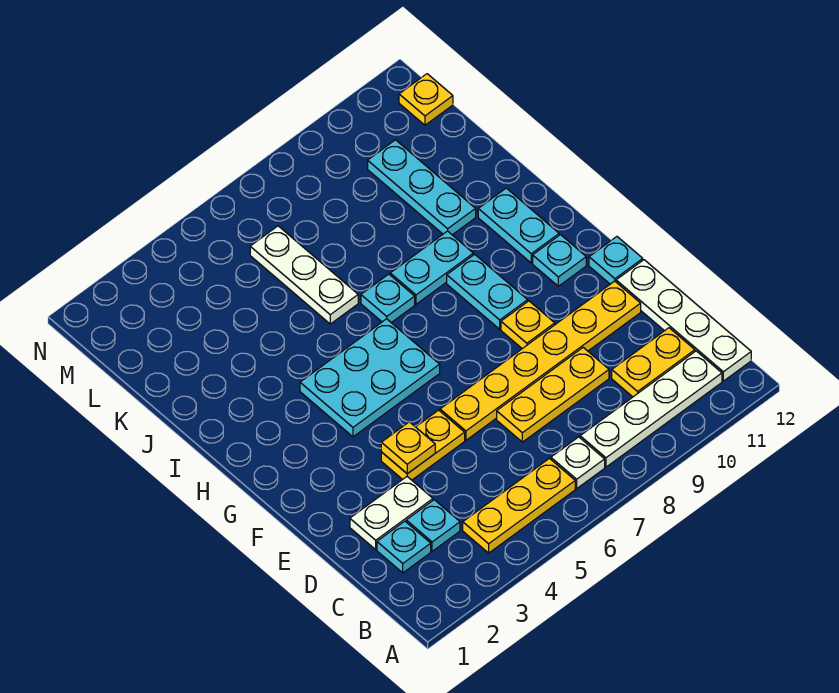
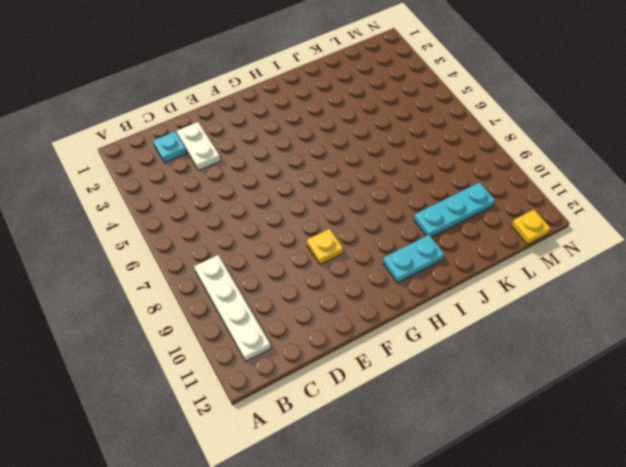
none -> yellow plate B4:B6 level 1
none -> white plate B7 level 1
none -> white plate B12:E12 level 1

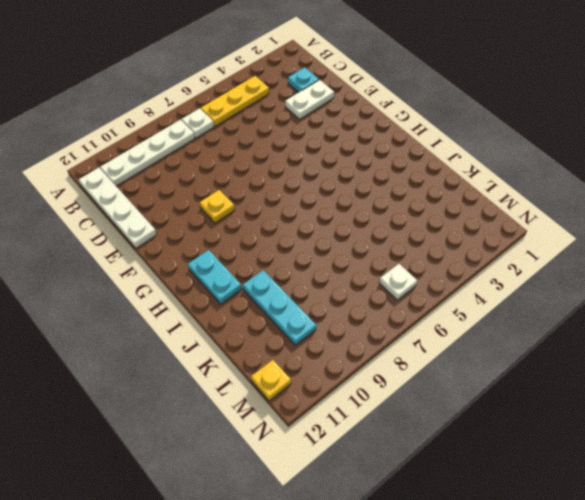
white plate M6 level 1 -> none
none -> cyan plate C3 level 1
none -> yellow plate C10:C11 level 1
none -> yellow plate D7:D9 level 1

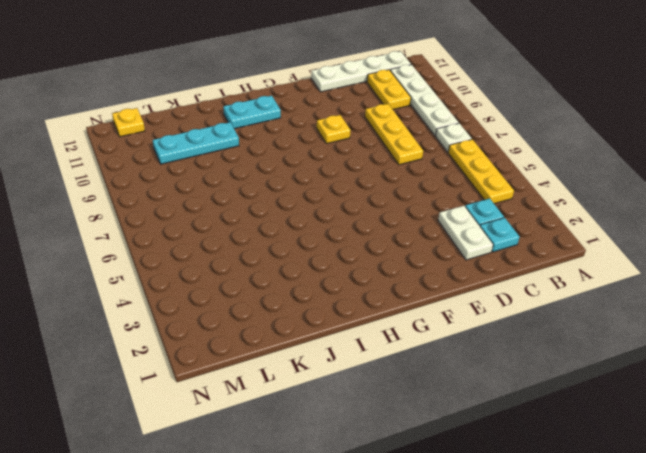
none -> yellow plate E4:E5 level 1
none -> yellow plate E6:E11 level 1
none -> cyan plate F12 level 1

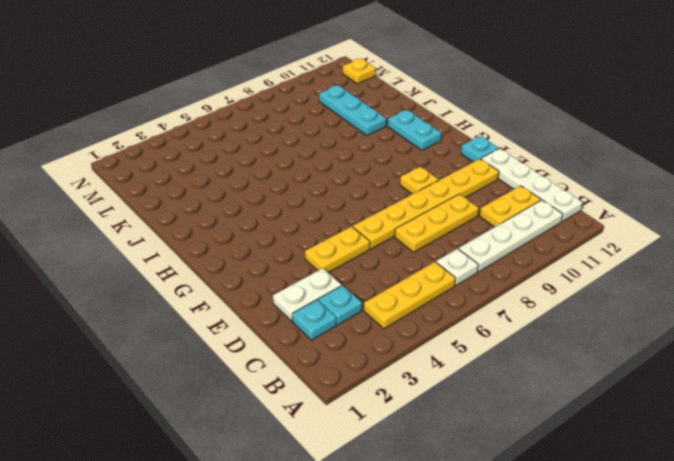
none -> cyan plate G4:H6 level 1
none -> cyan plate G9:H9 level 1
none -> cyan plate G11 level 1

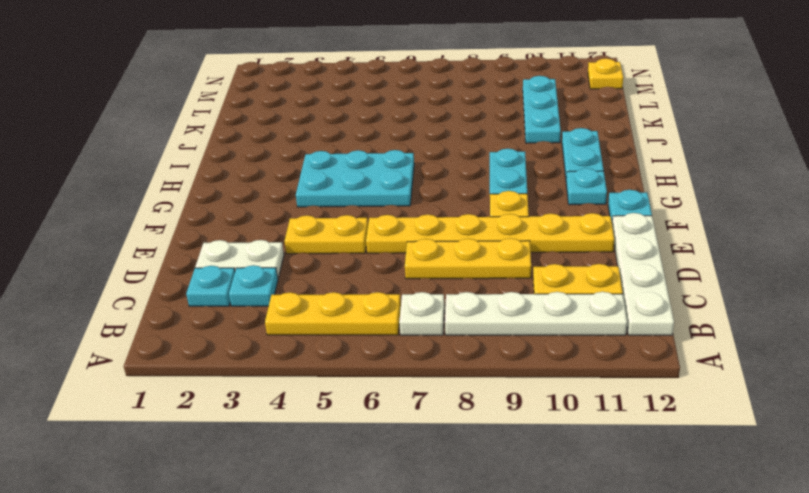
none -> cyan plate I7 level 1
none -> cyan plate I8:I9 level 1
none -> white plate J6:L6 level 1

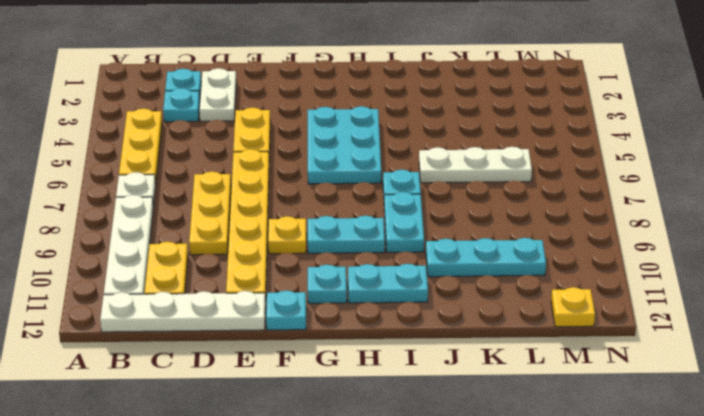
none -> yellow plate E4 level 2

